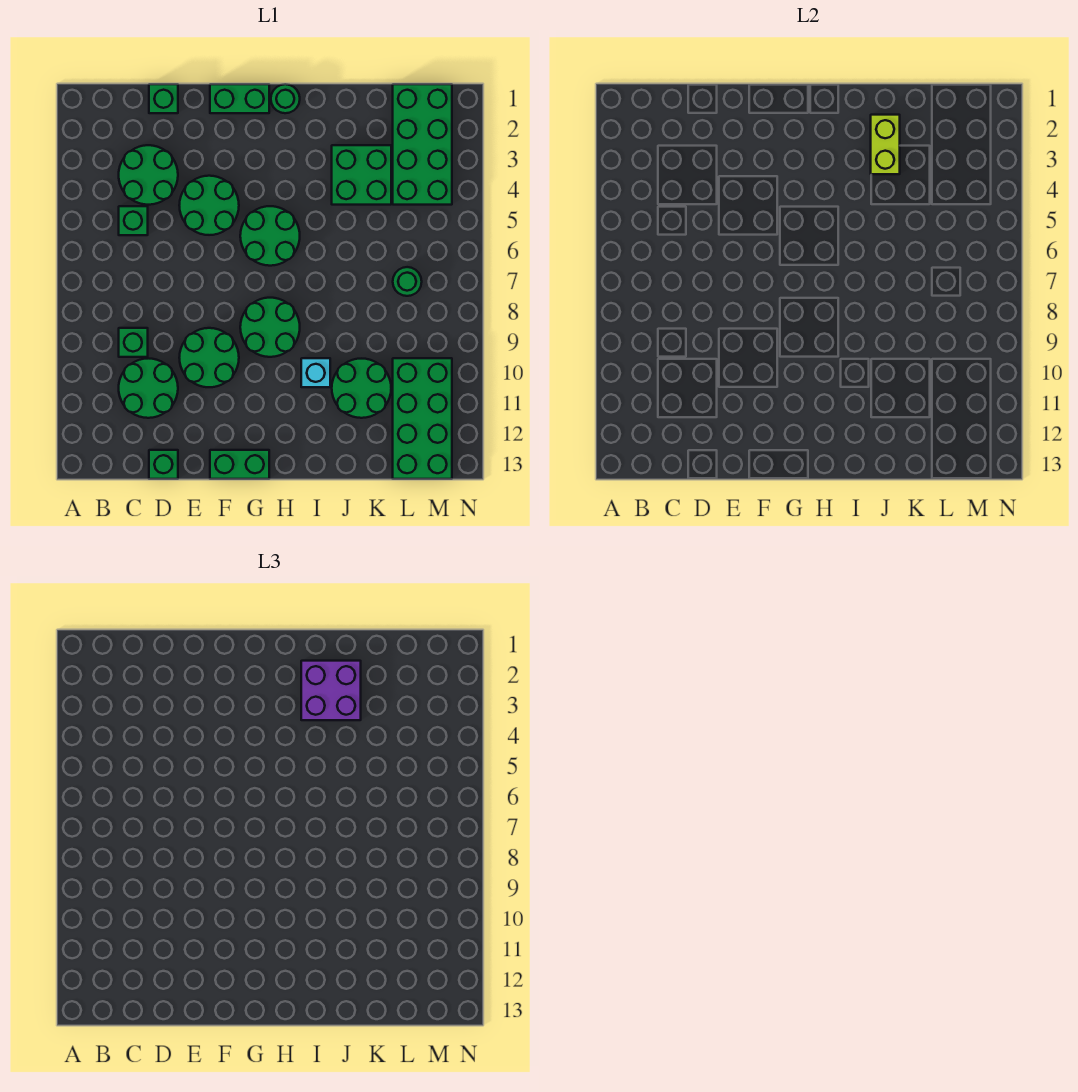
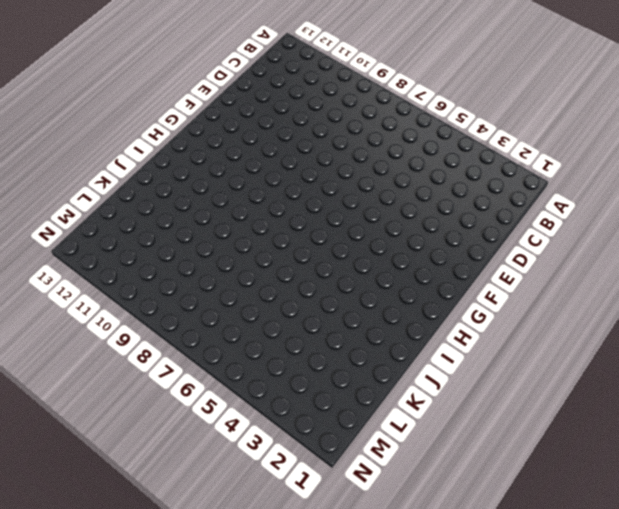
none -> green round brick C3:D4 level 1
none -> green brick C5 level 1
none -> green brick C9 level 1

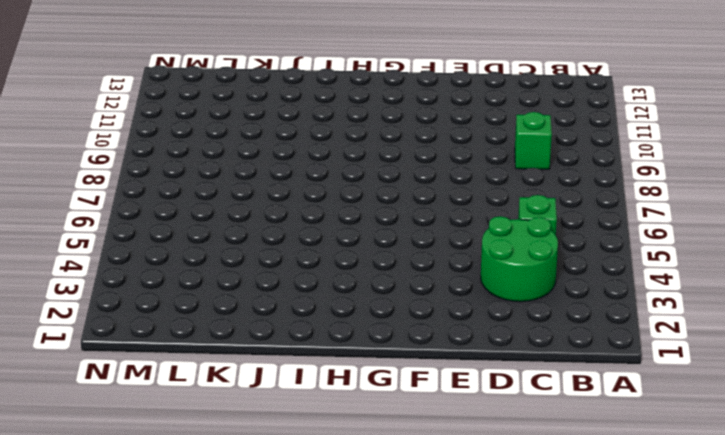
none -> green round brick C10:D11 level 1
none -> green brick D1 level 1
none -> green brick D13 level 1

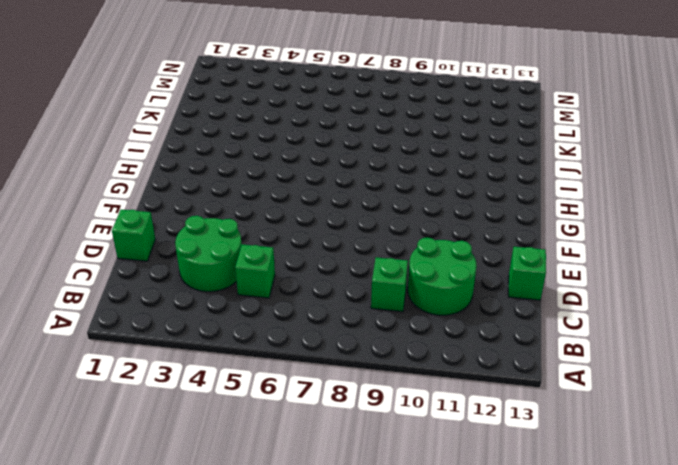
none -> green round brick E4:F5 level 1
none -> green round brick E9:F10 level 1
none -> green brick F1:G1 level 1

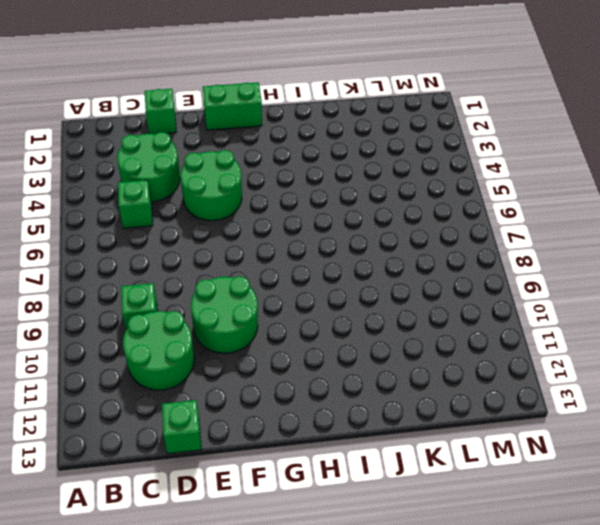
none -> green brick F13:G13 level 1
none -> green round brick G5:H6 level 1
none -> green round brick G8:H9 level 1

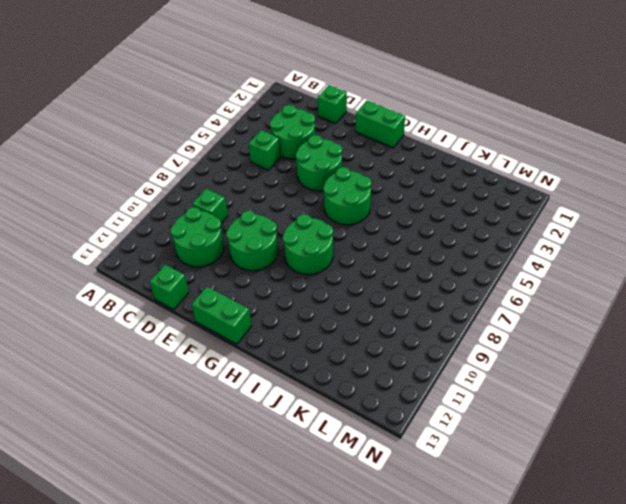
none -> green round brick H1 level 1
none -> cyan brick I10 level 1
none -> green brick J3:K4 level 1

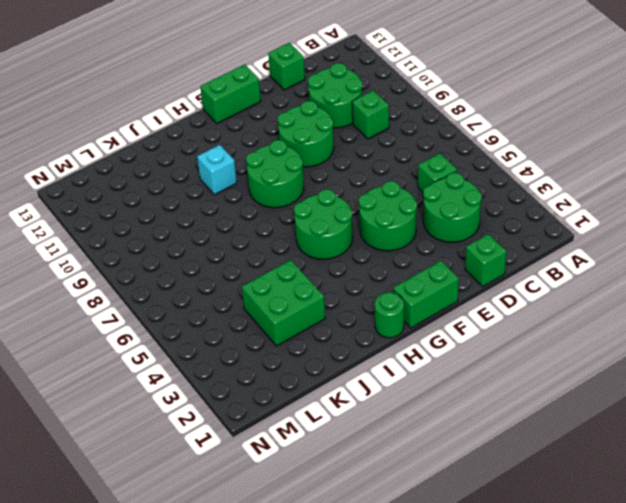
none -> green round brick J10:K11 level 1
none -> green brick L1:M4 level 1
none -> green round brick L7 level 1

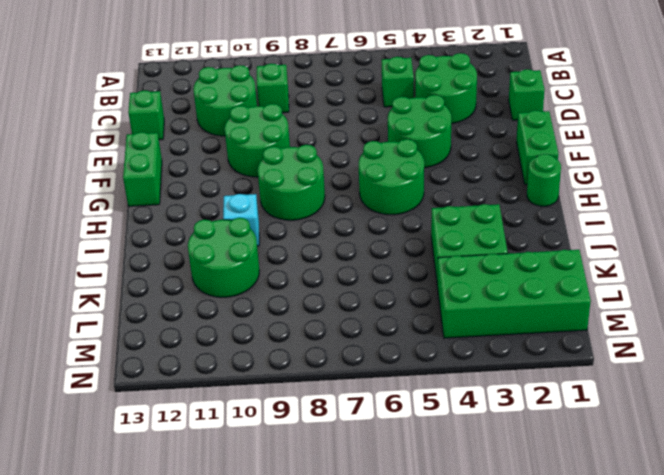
none -> green round brick L7 level 1
none -> green brick L10:M13 level 1
none -> lime brick J2:J3 level 2

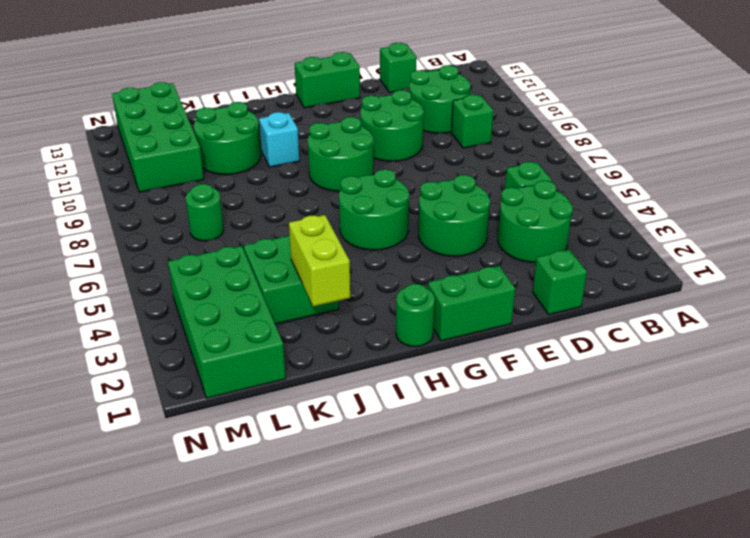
none -> purple brick I2:J3 level 3

